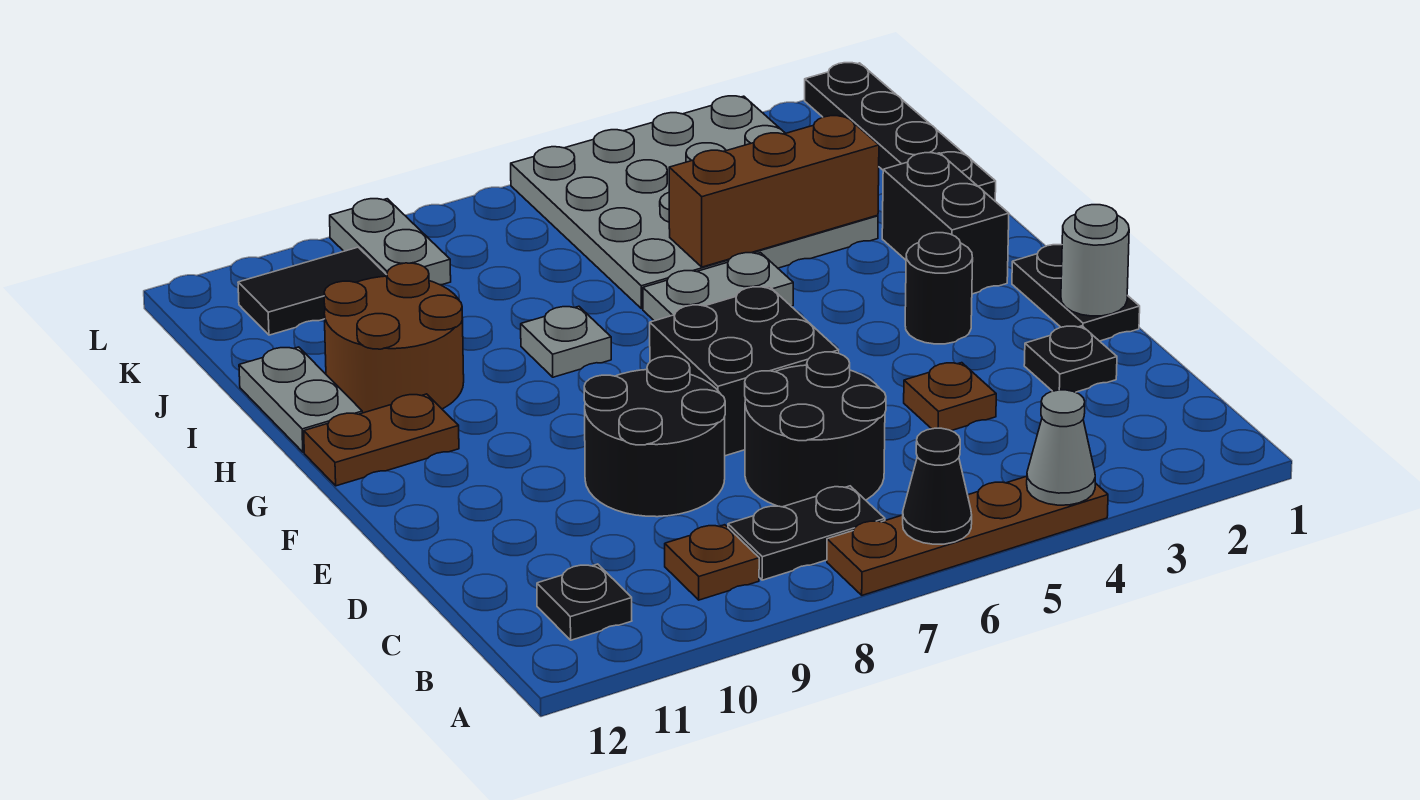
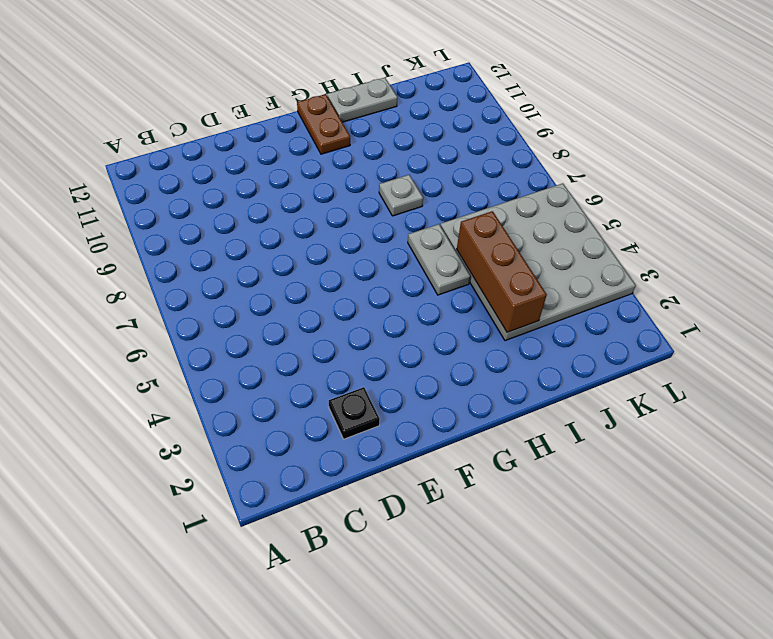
none -> brown plate A4:A7 level 1
none -> black plate B7:B8 level 1
none -> brown plate B9 level 1

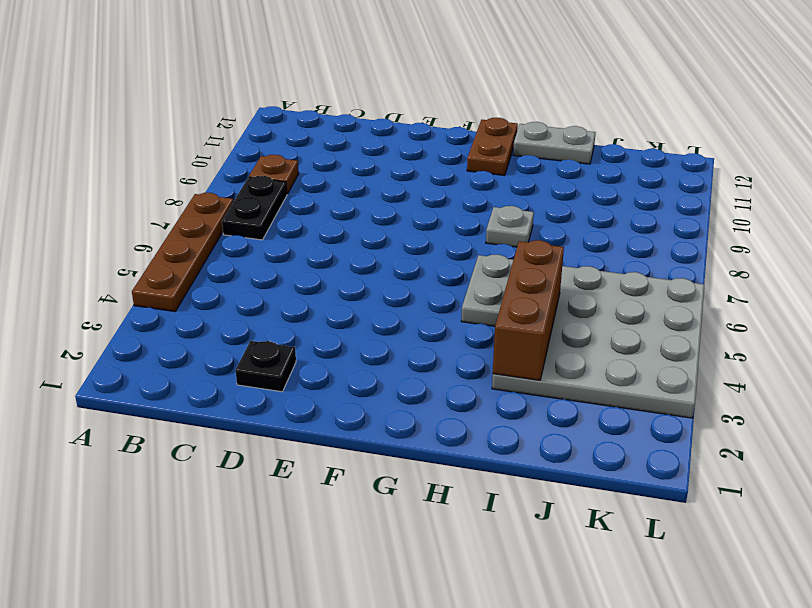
none -> black plate B11 level 1
none -> black round brick C6:D7 level 1
none -> brown plate D4 level 1

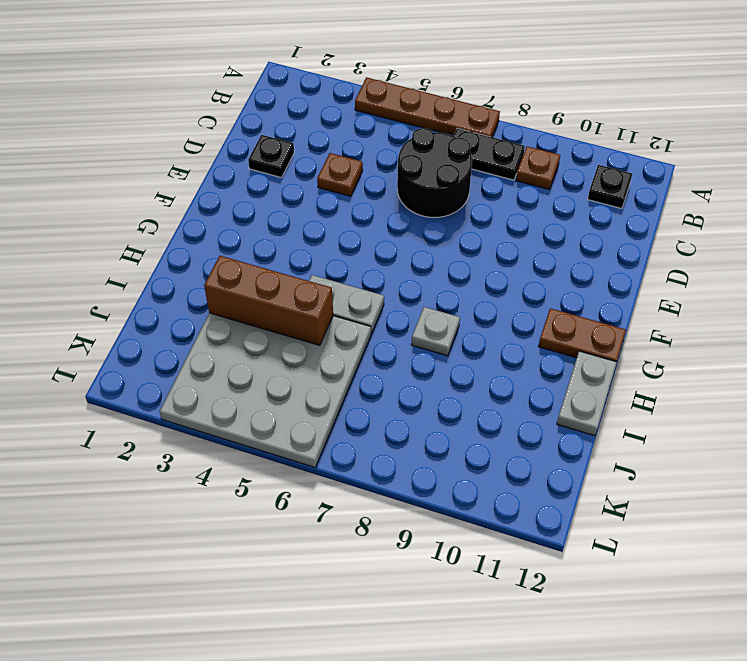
none -> black round brick D8:E9 level 1
none -> black plate E1:F1 level 1
none -> black brick E6:F7 level 1

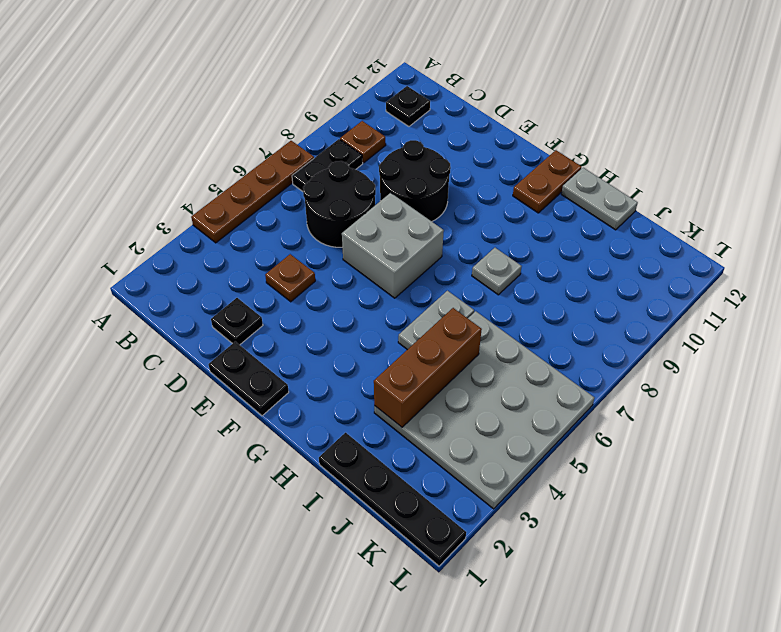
grey brick E6:F7 level 1 -> black brick E6:F7 level 1
none -> black round brick F3 level 1
none -> black brick G2:H2 level 1
none -> brown round brick H10:I11 level 1

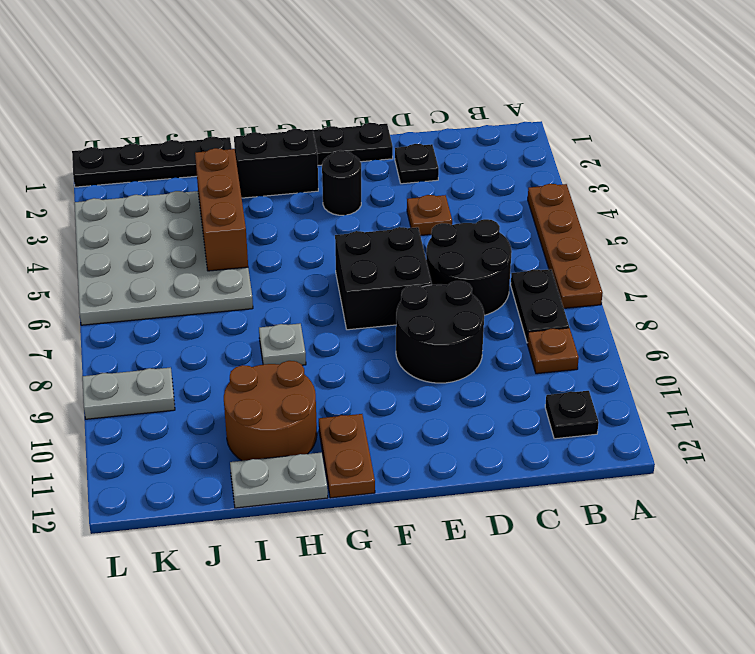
none -> grey plate H5:H6 level 1
none -> black tile K10:K11 level 1
none -> grey cone A4 level 2

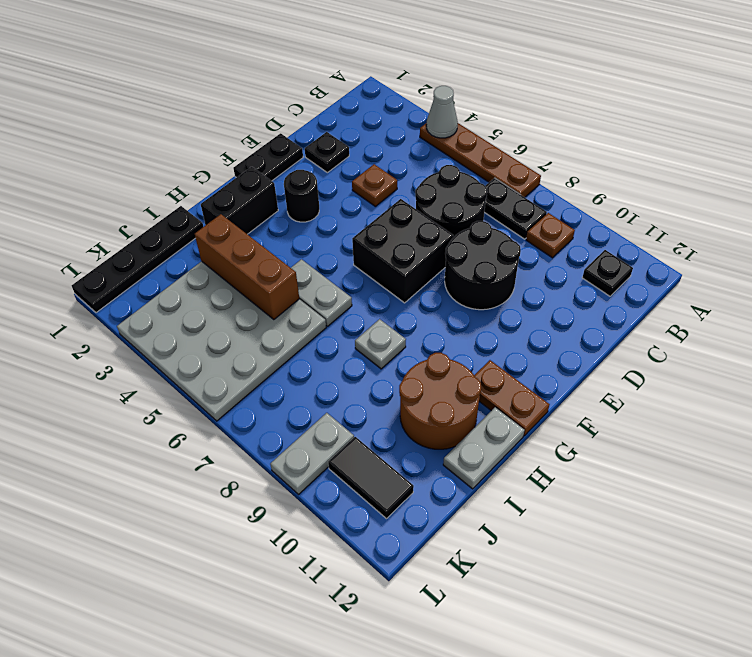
none -> black cone A6 level 2
none -> grey round brick E1 level 2

